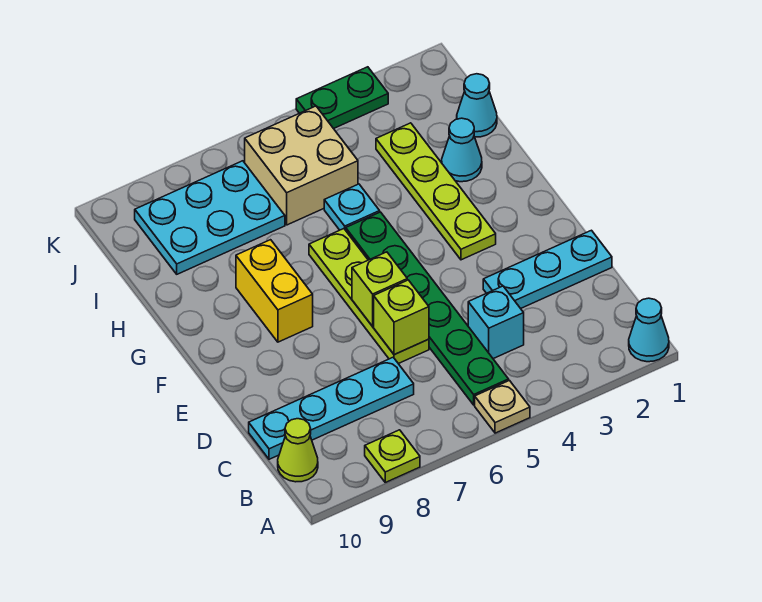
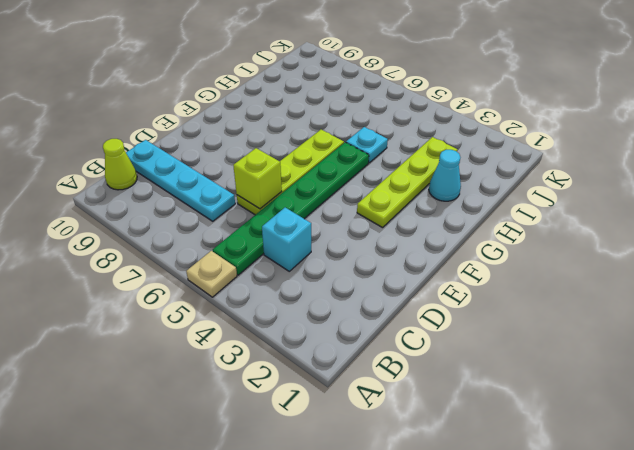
none -> cyan cone A1 level 1
none -> lime plate A8 level 1
none -> cyan plate D1:D3 level 1

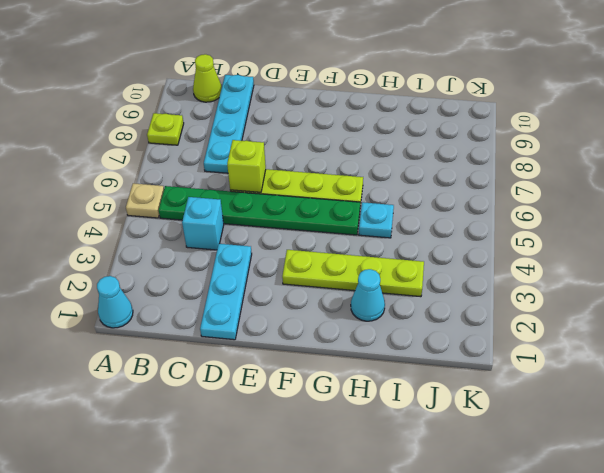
none -> yellow brick F8:G8 level 1
none -> cyan cone I1 level 1
none -> tan brick I5:J6 level 1

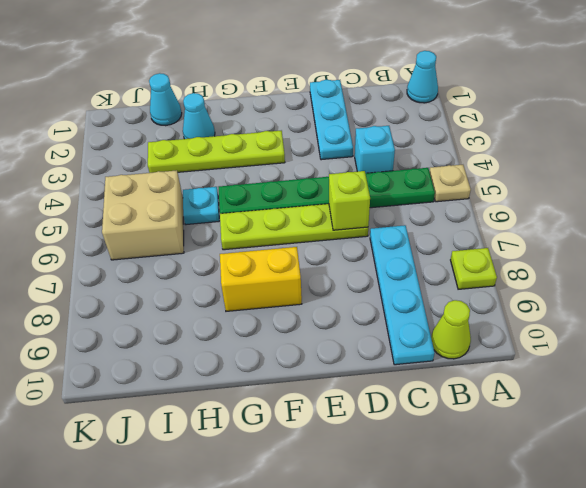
none -> cyan plate I7:J9 level 1
none -> green plate K3:K4 level 1
none -> lime brick E6 level 2

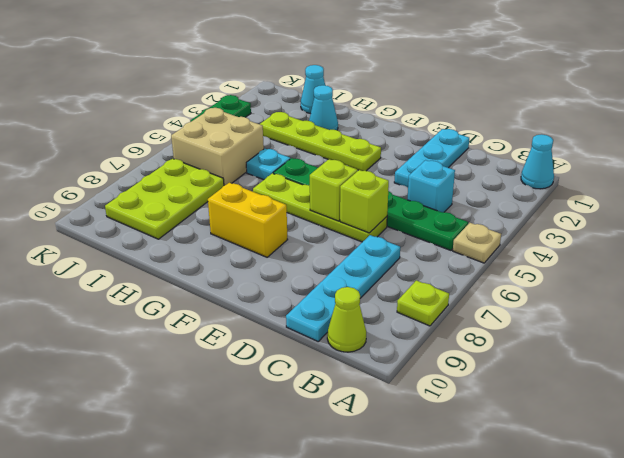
lime plate I7:J9 level 1 -> cyan plate I7:J9 level 1

